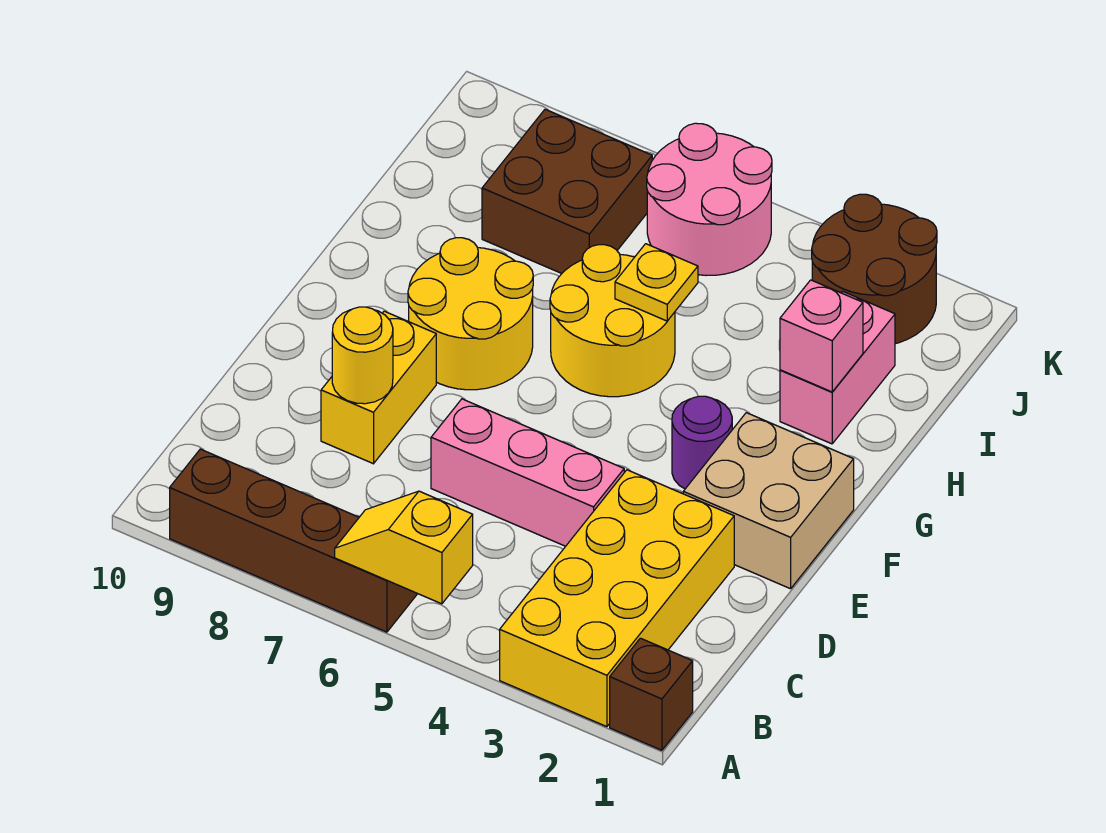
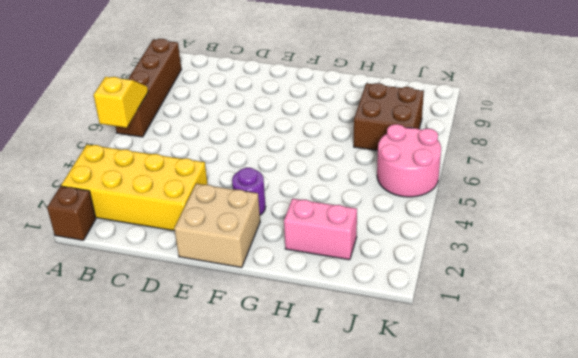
none -> pink brick D4:D6 level 1
none -> yellow brick D8:E8 level 1
none -> yellow round brick F7:G8 level 1

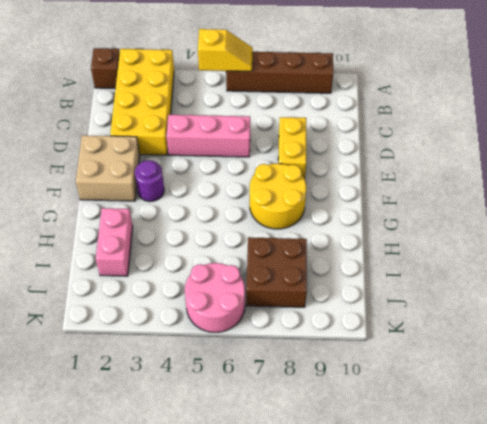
none -> yellow round brick G5:H6 level 1
none -> brown round brick J2:K3 level 1
none -> yellow round brick D8 level 2

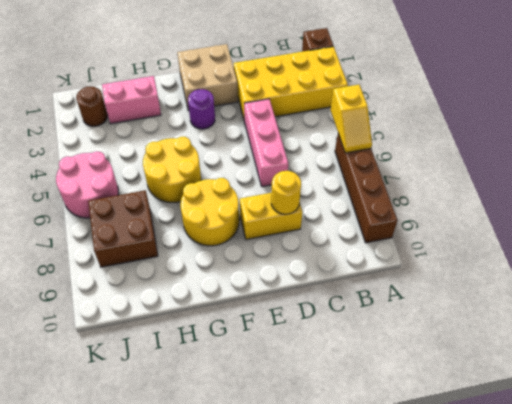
brown round brick J2 level 1 -> brown round brick J2:K3 level 1
none -> pink brick H2 level 2
none -> yellow plate H5 level 2

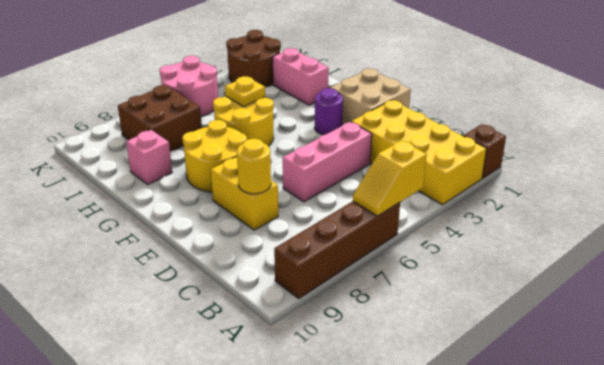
pink brick H9 level 1 -> pink brick H2 level 2

